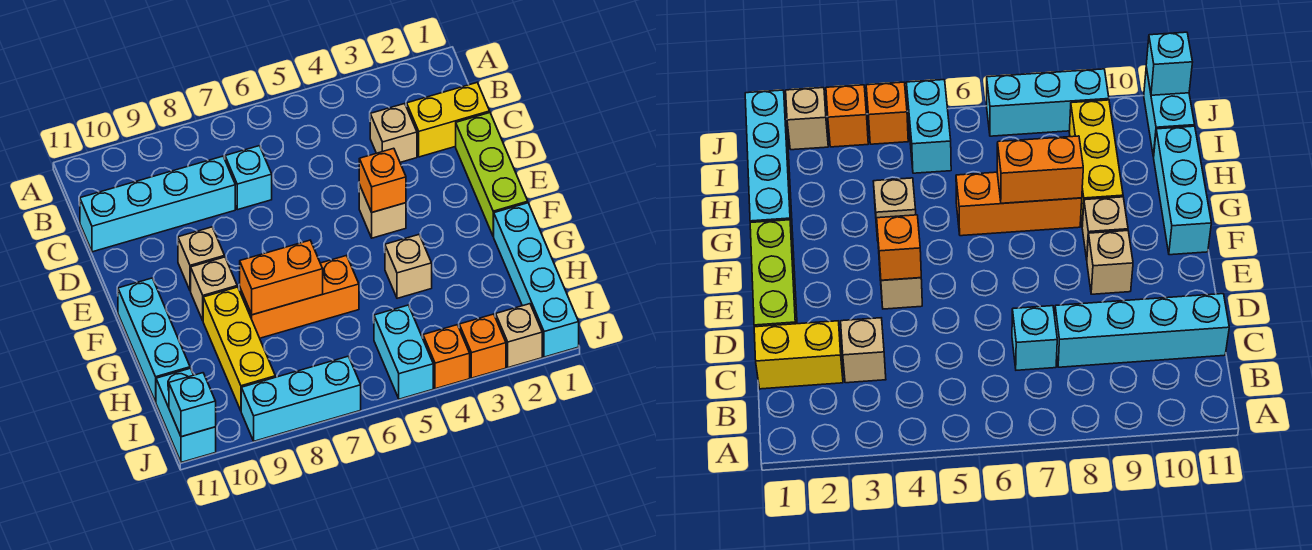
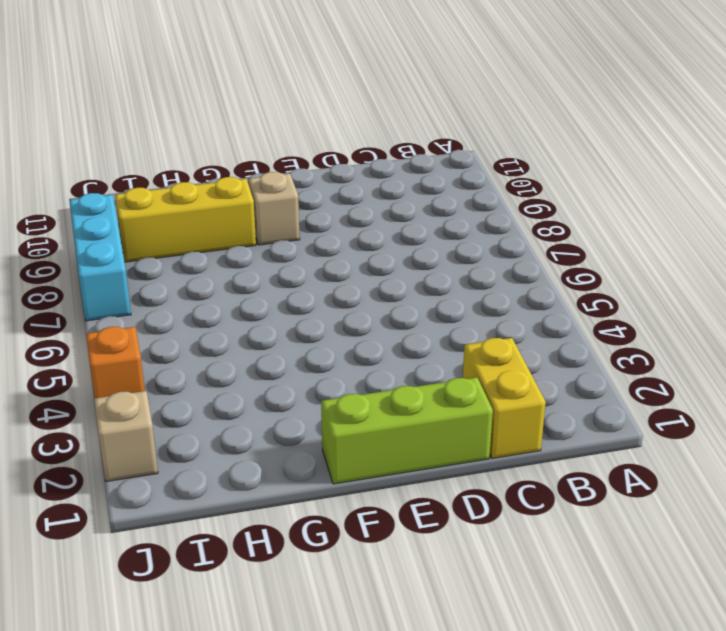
none -> tan brick C3 level 1
none -> cyan brick C7 level 1
none -> cyan brick C8:C11 level 1

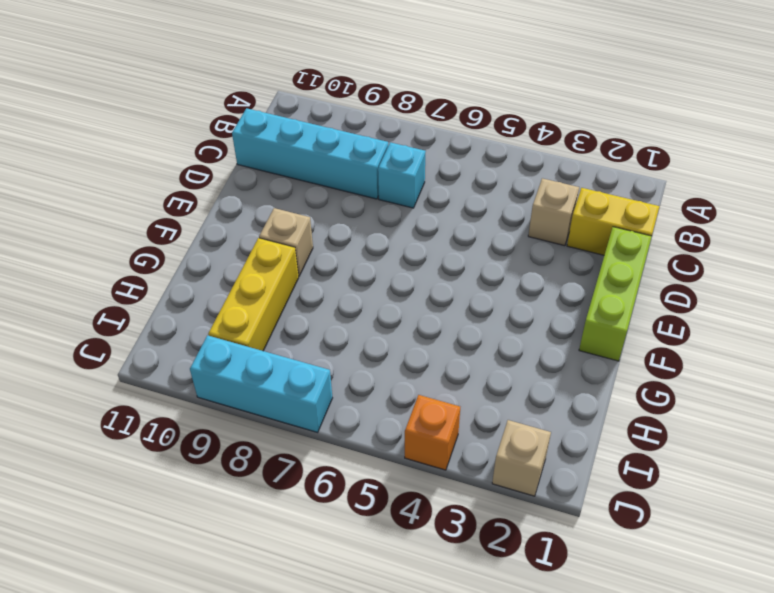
none -> tan brick E4 level 1
none -> tan brick E9 level 1
none -> cyan brick F11:H11 level 1

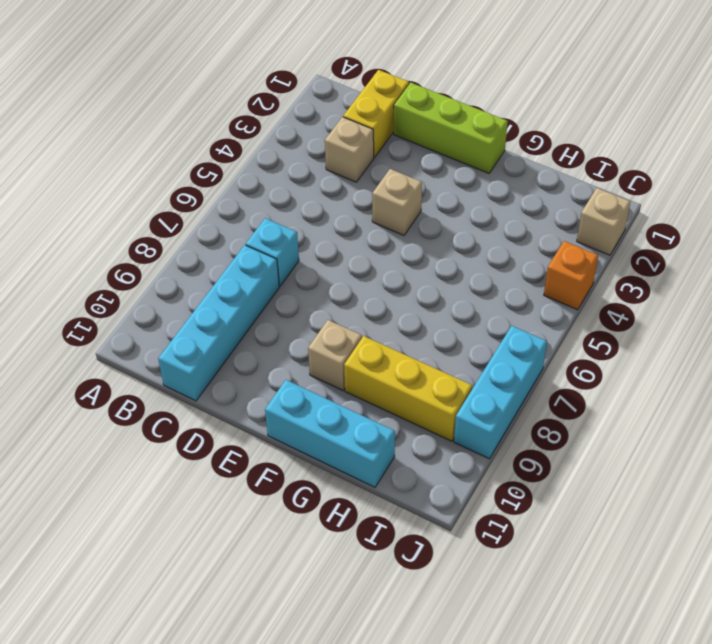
none -> tan brick E9 level 1
none -> cyan brick G1:J1 level 1
none -> tan brick G4 level 1

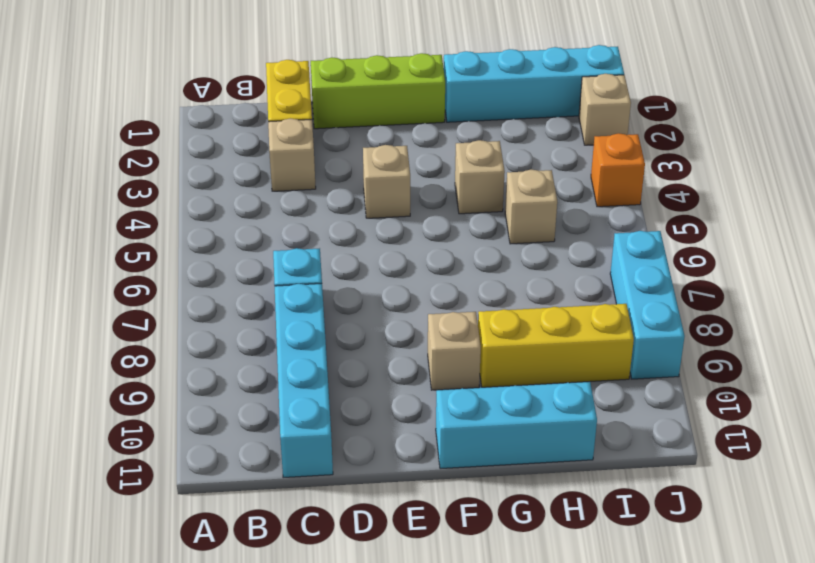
tan brick H5 level 1 -> tan brick E9 level 1
none -> orange brick G6:G8 level 1
none -> cyan brick I5:J5 level 1
none -> cyan brick I11:J11 level 1

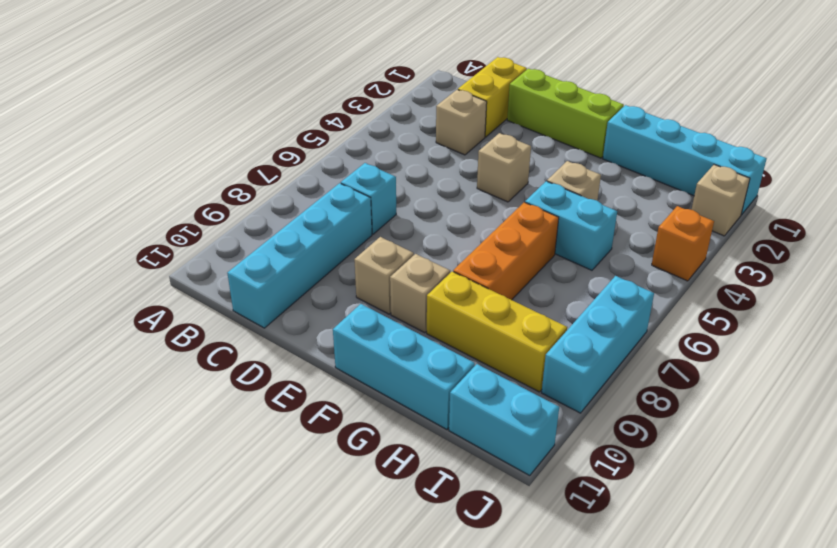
cyan brick G5:H5 level 1 -> cyan brick I5:J5 level 1
none -> orange brick J3 level 1
none -> orange brick E4 level 2
none -> orange brick G7:G8 level 2

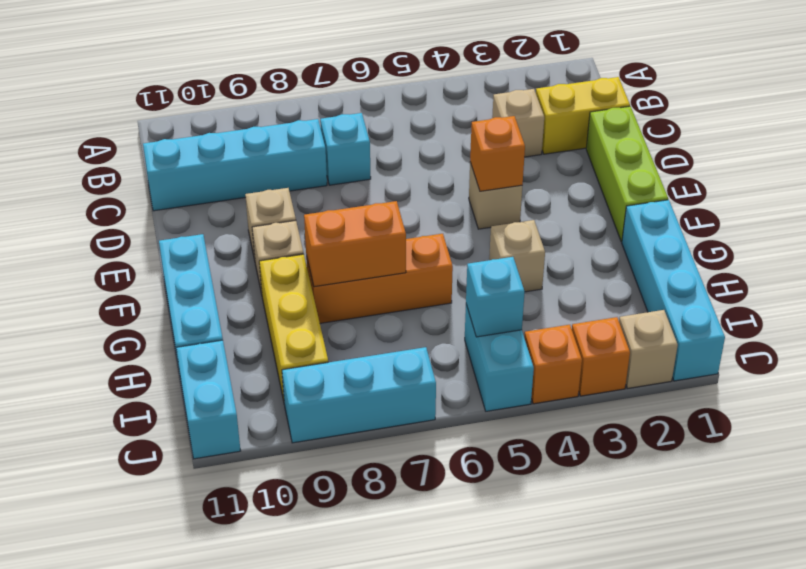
cyan brick I5 level 2 -> cyan brick J11 level 2

